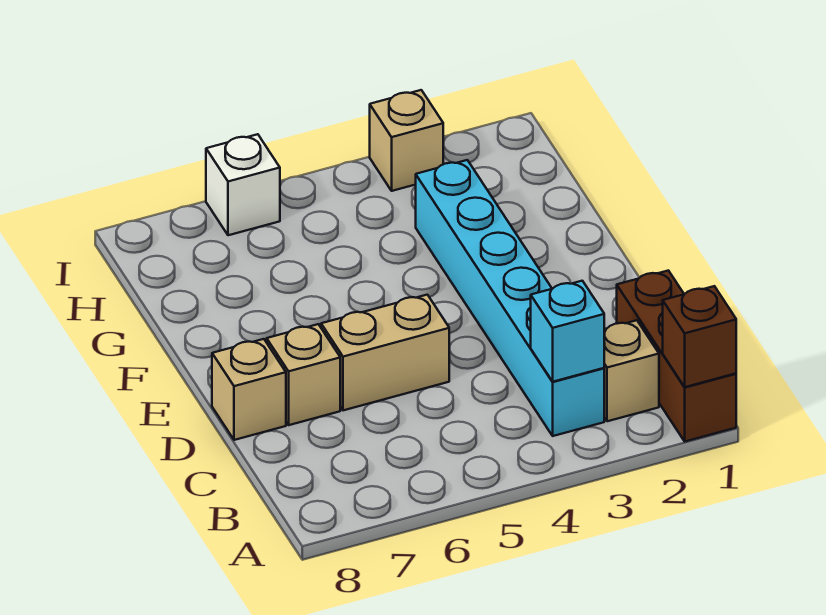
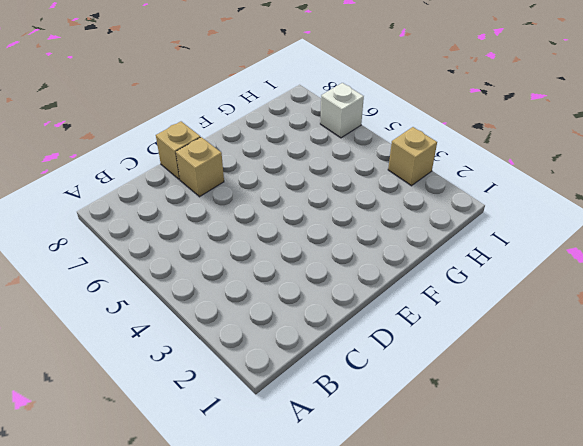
none -> brown brick A1:C1 level 1
none -> tan brick B2 level 1

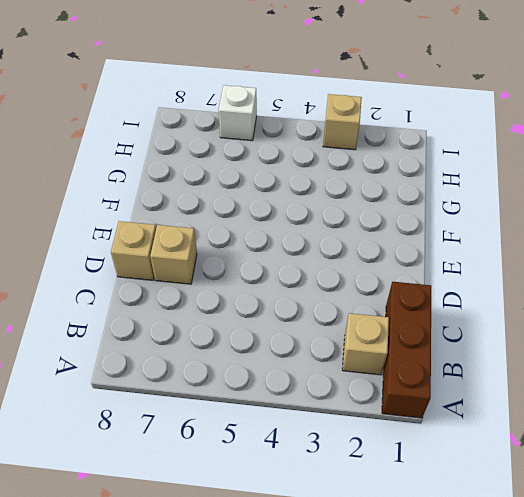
none -> cyan brick B3:G3 level 1
none -> tan brick D5:D6 level 1

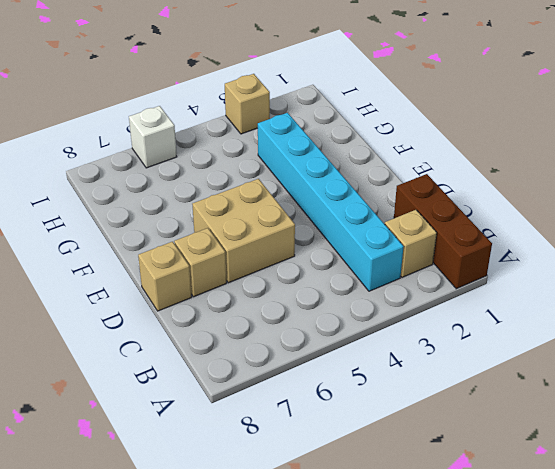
tan brick D5:E6 level 1 -> tan brick D5:D6 level 1
none -> brown brick A1 level 2
none -> cyan brick B3 level 2

